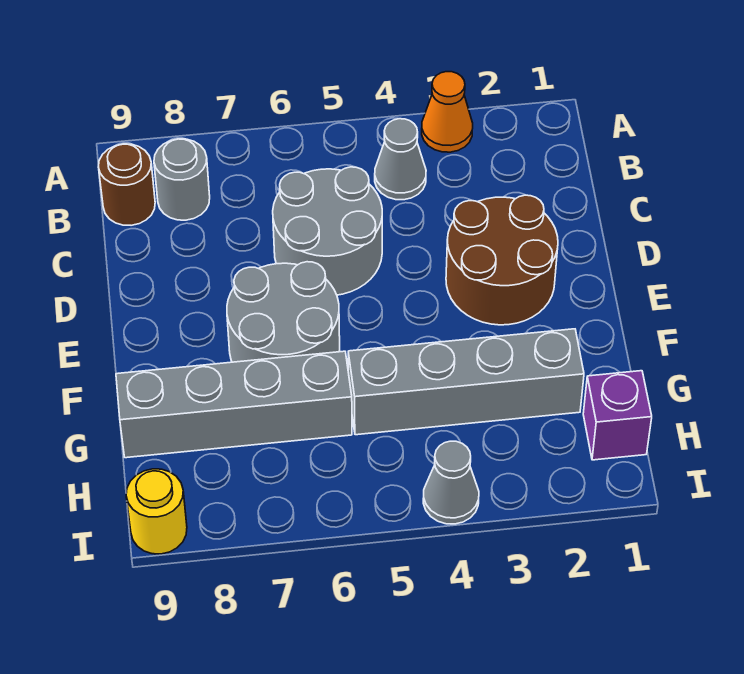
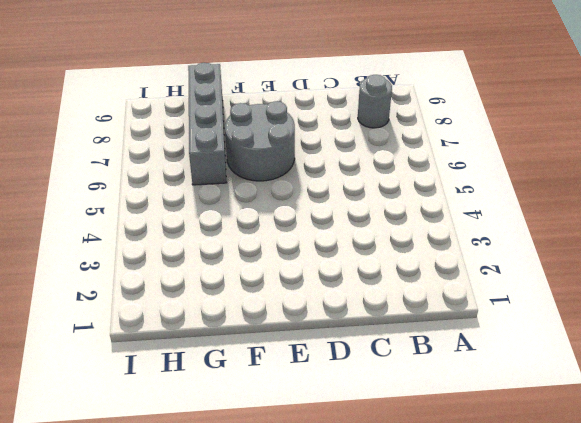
none -> orange cone A3 level 1
none -> grey cone B4 level 1
none -> brown round brick B9 level 1

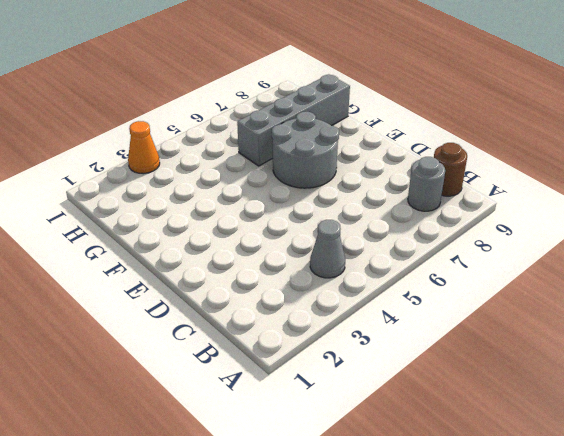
orange cone I3 level 1 -> orange cone A3 level 1
none -> grey round brick C5:D6 level 1
none -> brown round brick D2:E3 level 1
none -> grey brick G2:G5 level 1

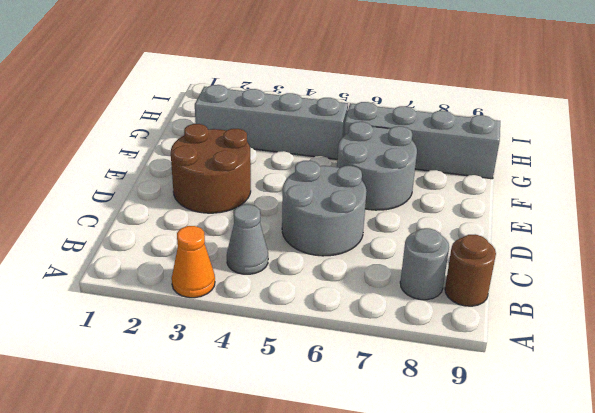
none -> purple brick H1 level 1
none -> grey cone I4 level 1
none -> yellow round brick I9 level 1

